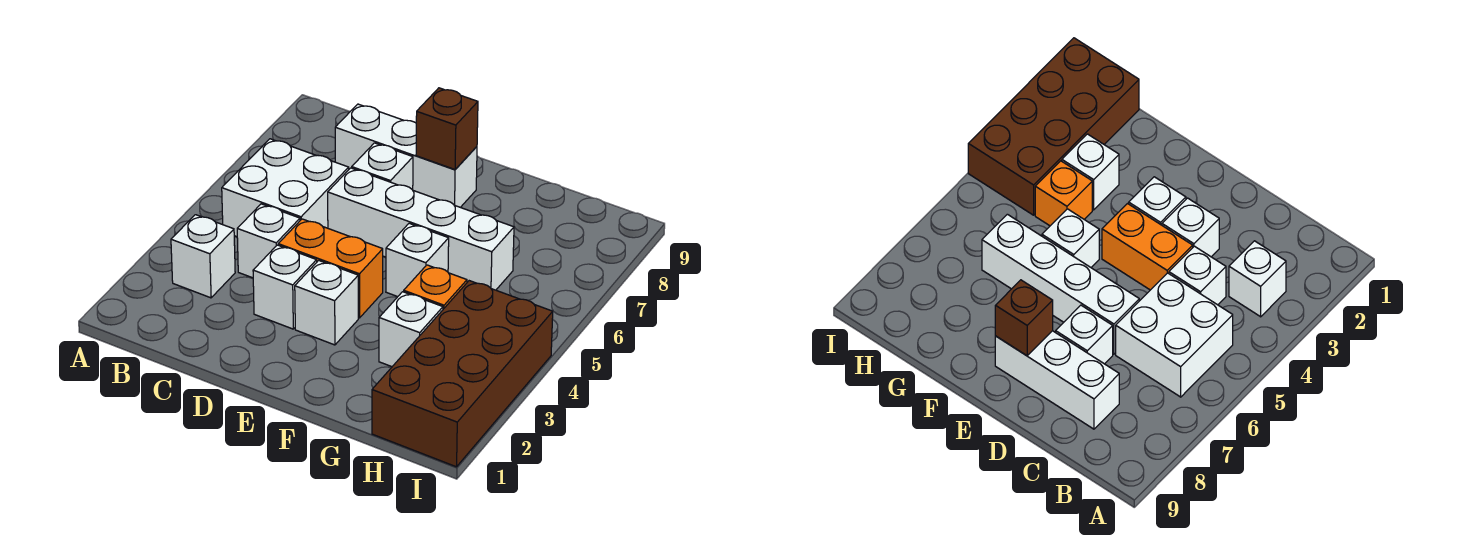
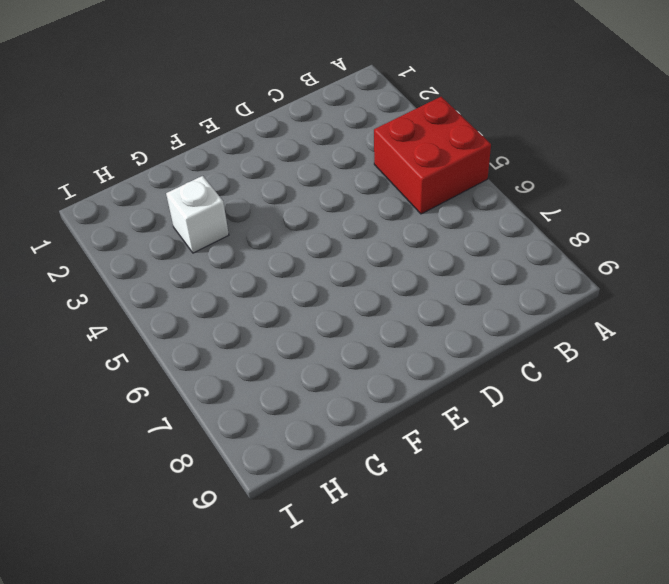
red brick A4:B5 level 1 -> white brick B5:C6 level 1
none -> white brick B3 level 1
none -> white brick C4 level 1
none -> white brick C8:E8 level 1

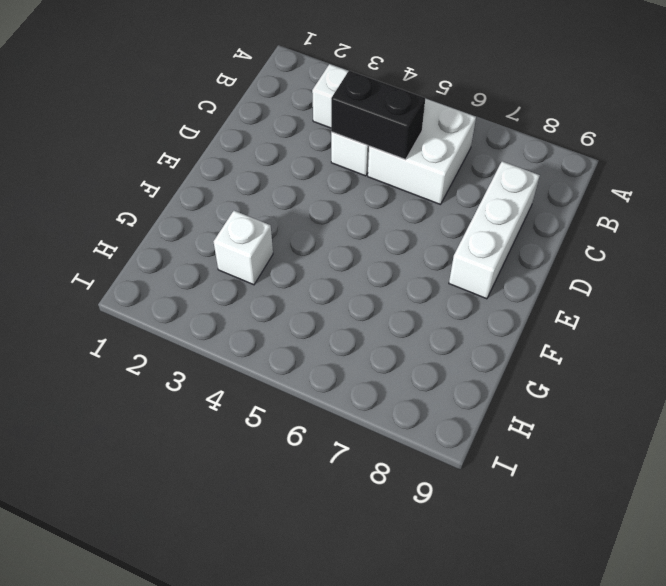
black brick C4:C5 level 2 -> none
none -> white brick D3 level 1
none -> orange brick D4:E4 level 1
none -> white brick D6:G6 level 1

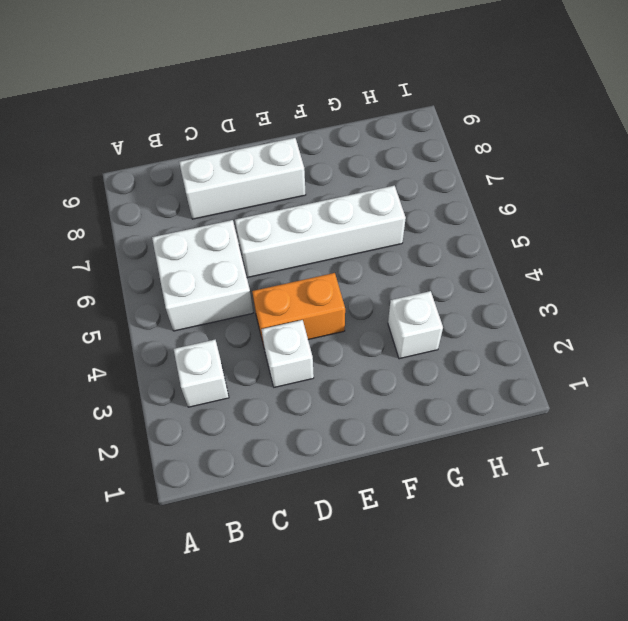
none -> white brick C4 level 1
none -> white brick D7 level 1
none -> white brick E3 level 1

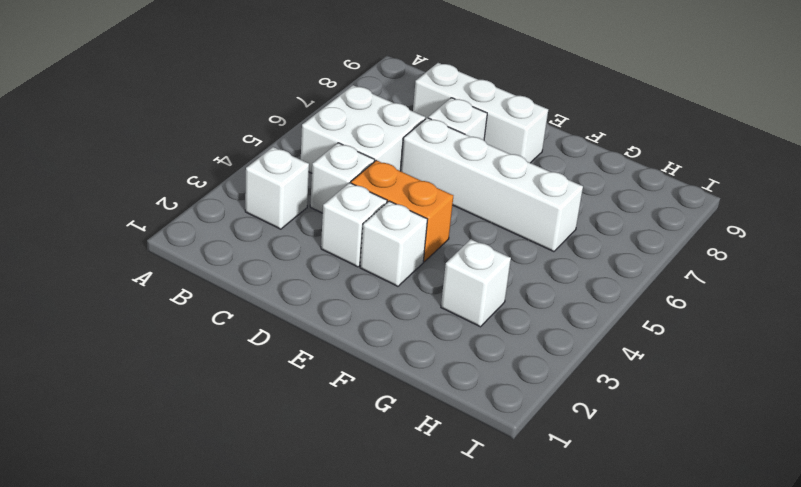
none -> white brick F5 level 1
none -> orange brick G4 level 1
none -> brown brick H1:I4 level 1

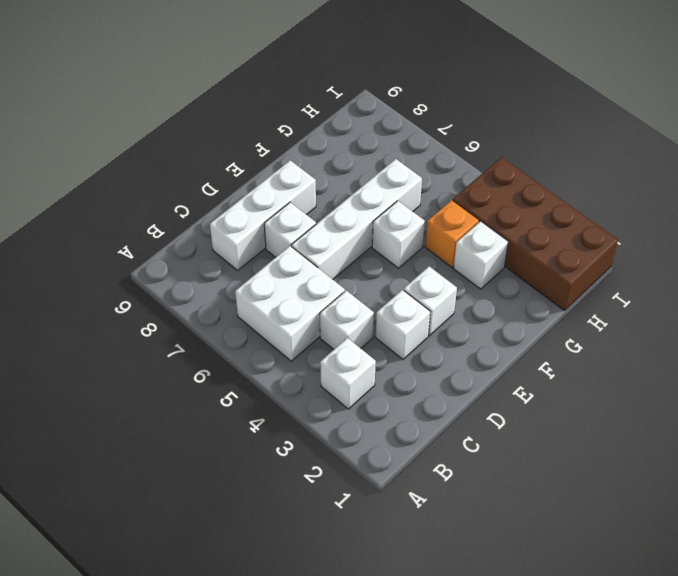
none -> orange brick D4:E4 level 1
none -> brown brick E8 level 2

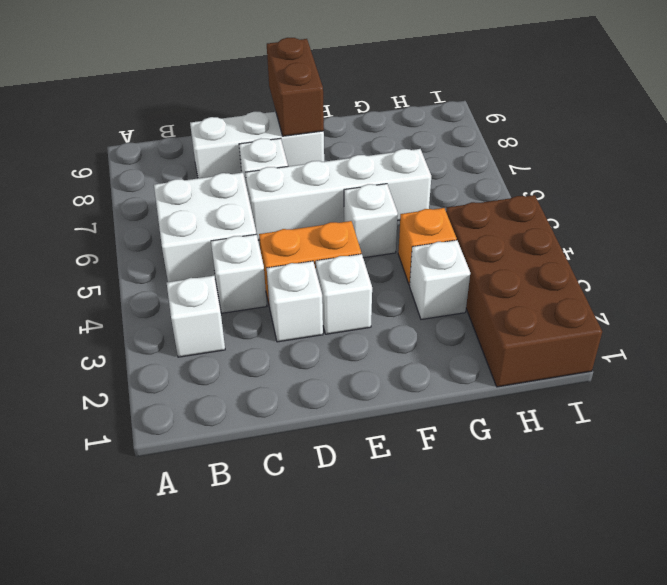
brown brick E8:E9 level 2 -> brown brick E8 level 2

